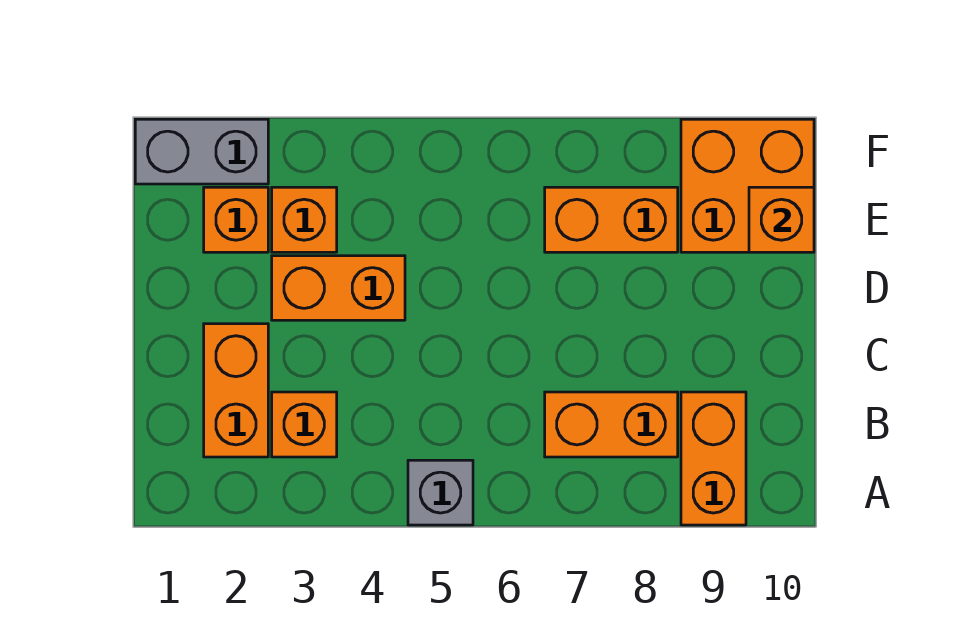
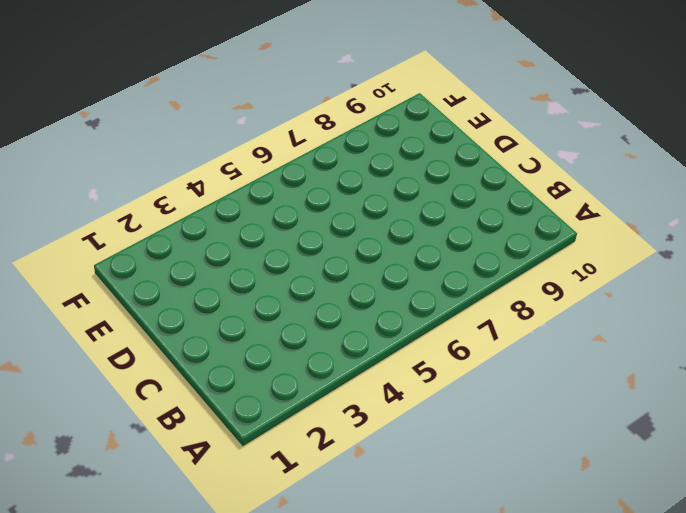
none -> grey brick A5 level 1
none -> orange brick A9:B9 level 1
none -> orange brick B2:C2 level 1

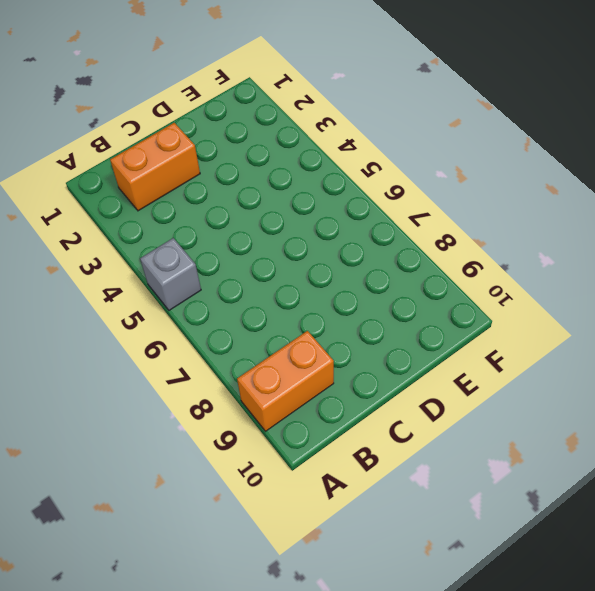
none -> orange brick B3 level 1
none -> orange brick B7:B8 level 1
none -> orange brick D3:D4 level 1

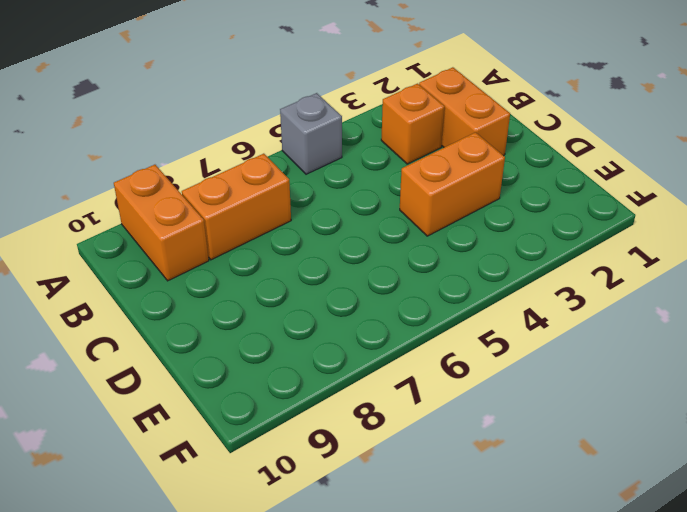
none -> orange brick E2 level 1
none -> orange brick E3 level 1
none -> orange brick E7:E8 level 1

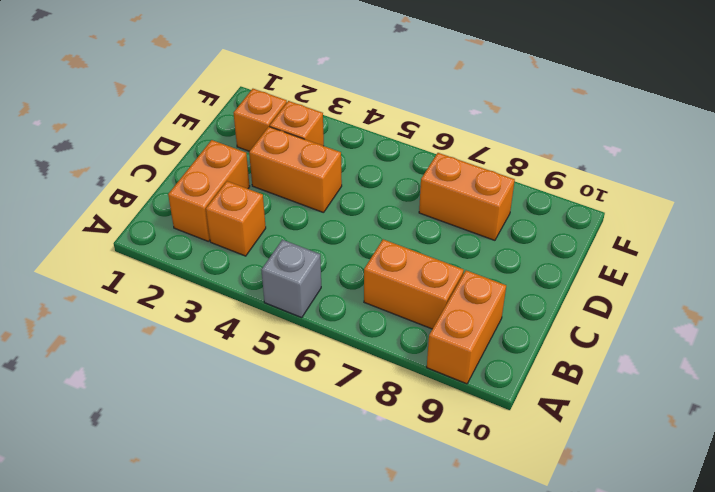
none -> orange brick E9:F10 level 1
none -> grey brick F1:F2 level 1
none -> orange brick E10 level 2

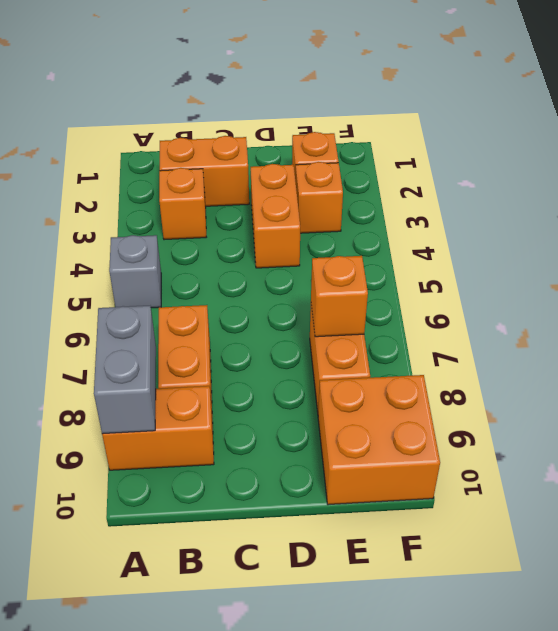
grey brick A8:A9 level 2 -> grey brick F1:F2 level 1
orange brick E7 level 2 -> orange brick E10 level 2

